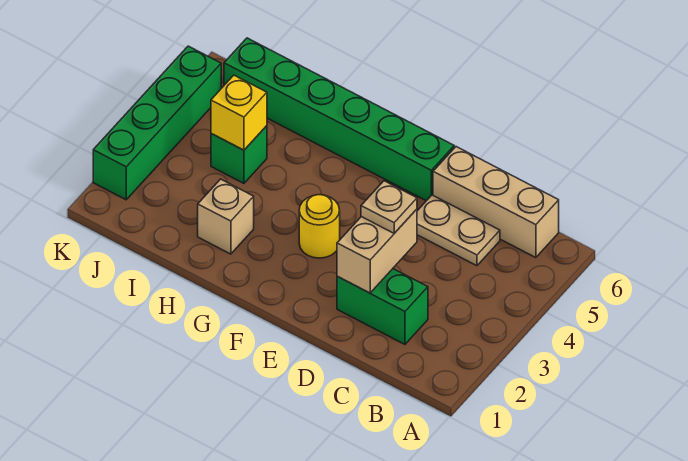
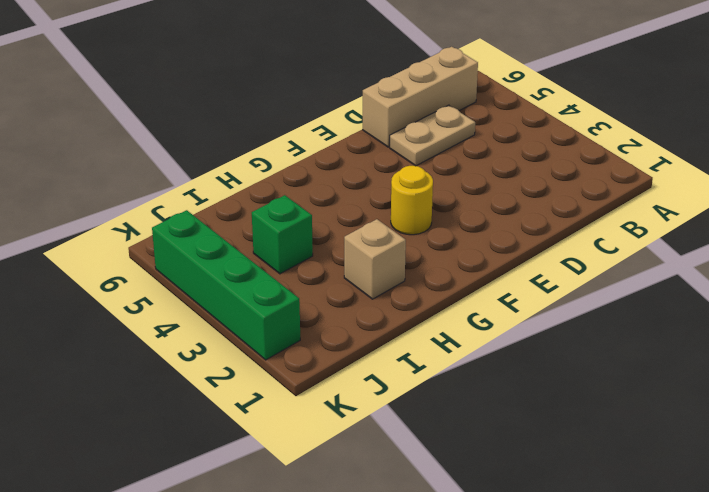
none -> green brick C2:D2 level 1
none -> green brick E6:J6 level 1

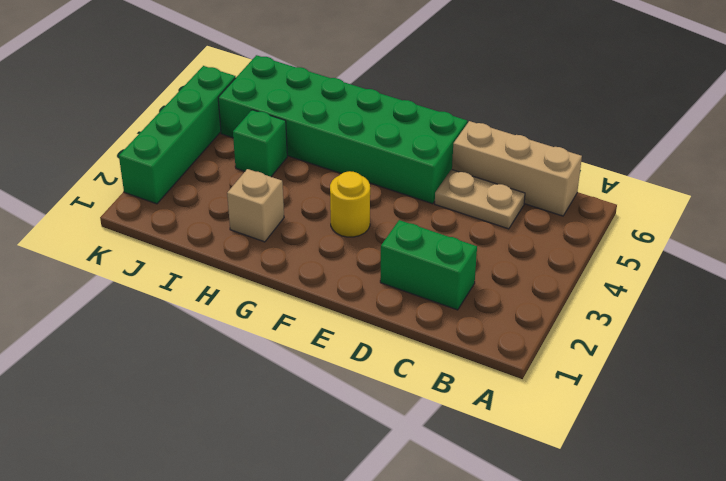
green brick E5:J6 level 1 -> green brick E6:J6 level 1
none -> tan brick D2:D3 level 2
none -> yellow brick I4 level 2

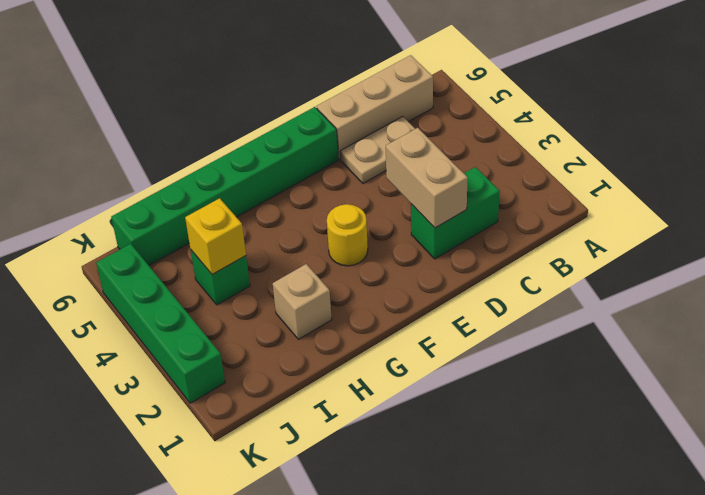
none -> tan plate D3 level 3

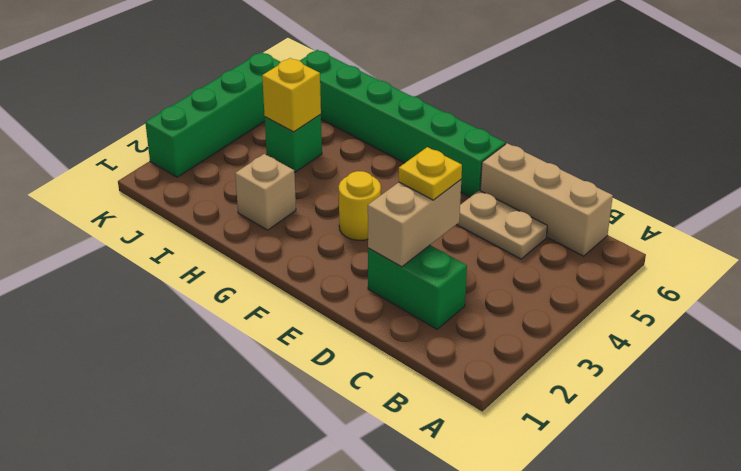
yellow plate D3 level 3 -> tan plate D3 level 3

